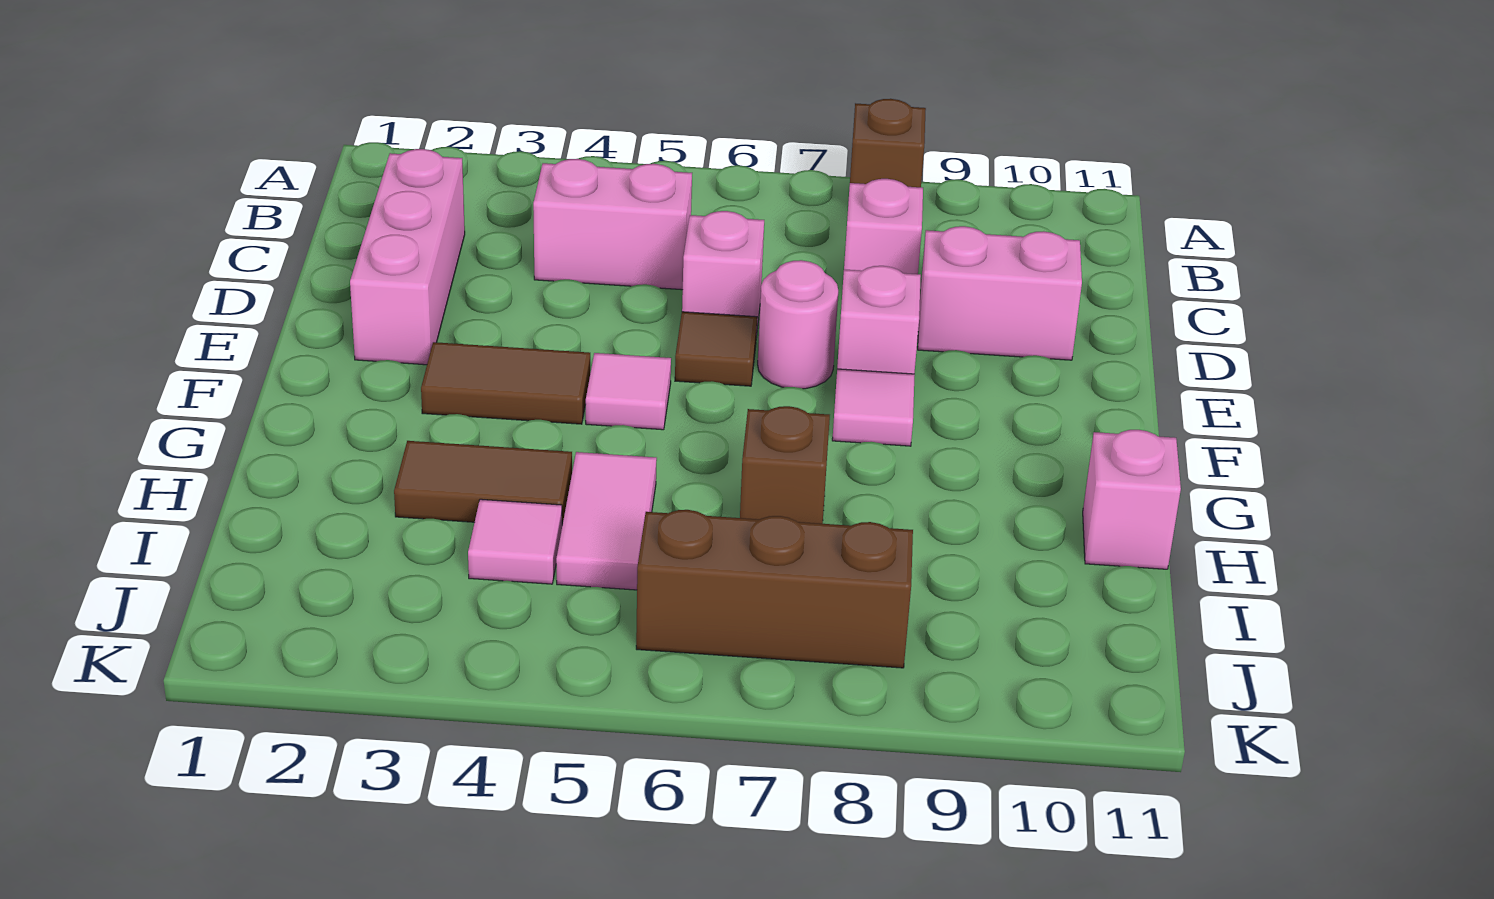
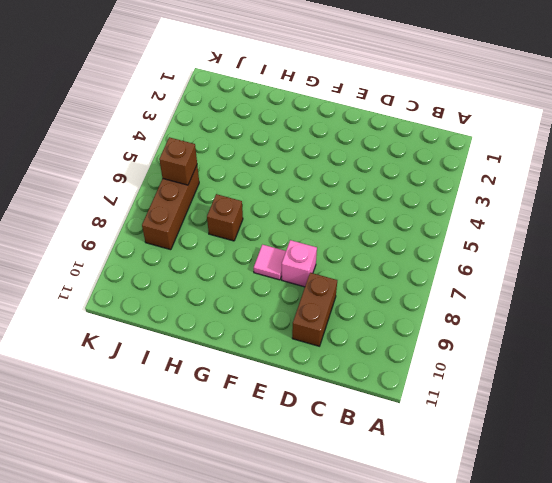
brown brick D9:D10 level 1 -> pink brick D9:D10 level 1
brown brick J6 level 2 -> brown brick A8 level 1
none -> pink brick C2:E2 level 1
none -> pink brick C4:C5 level 1
none -> pink brick C8 level 1

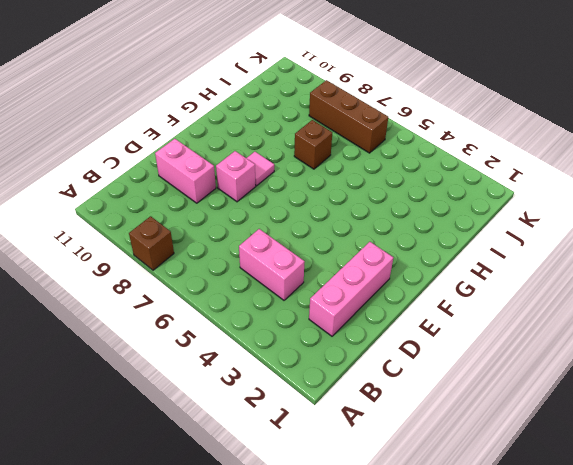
none -> pink brick C8 level 1
none -> pink brick D6 level 1
none -> brown tile E6 level 1

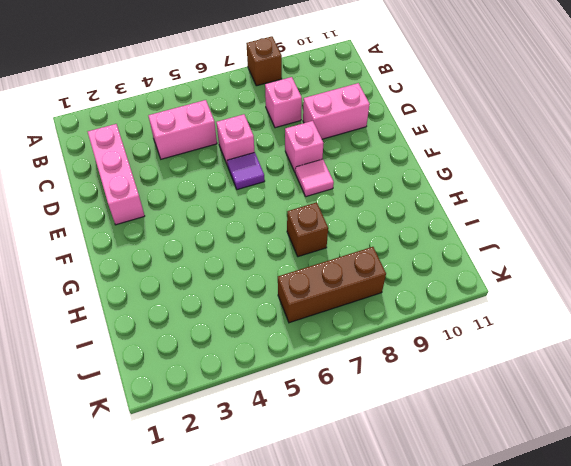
purple tile E6 level 1 -> brown tile E6 level 1
none -> pink round brick E7 level 1
none -> brown tile F3:F4 level 1
none -> pink tile F5 level 1

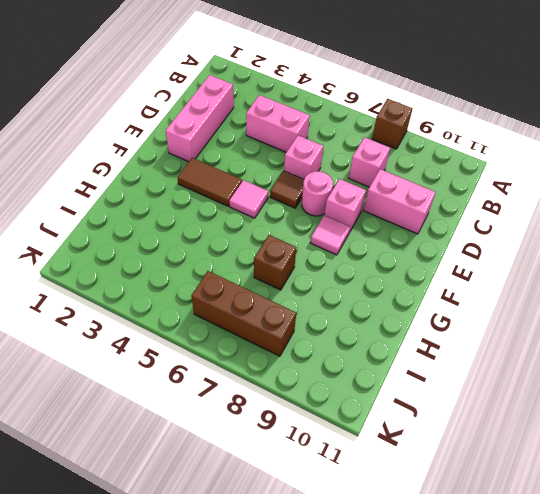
none -> brown tile H3:H4 level 1
none -> pink tile H5:I5 level 1
none -> pink brick H11 level 1

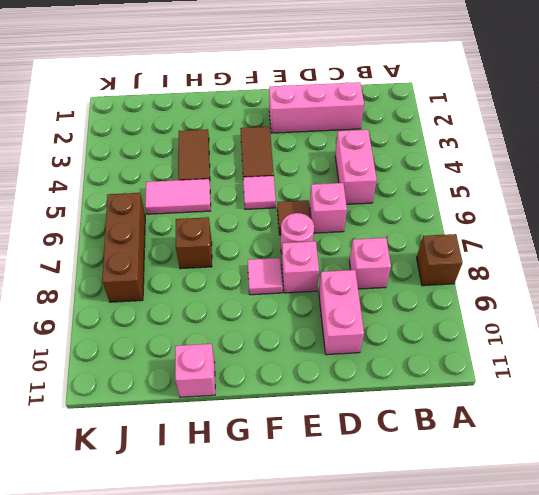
none -> pink tile I4 level 1

